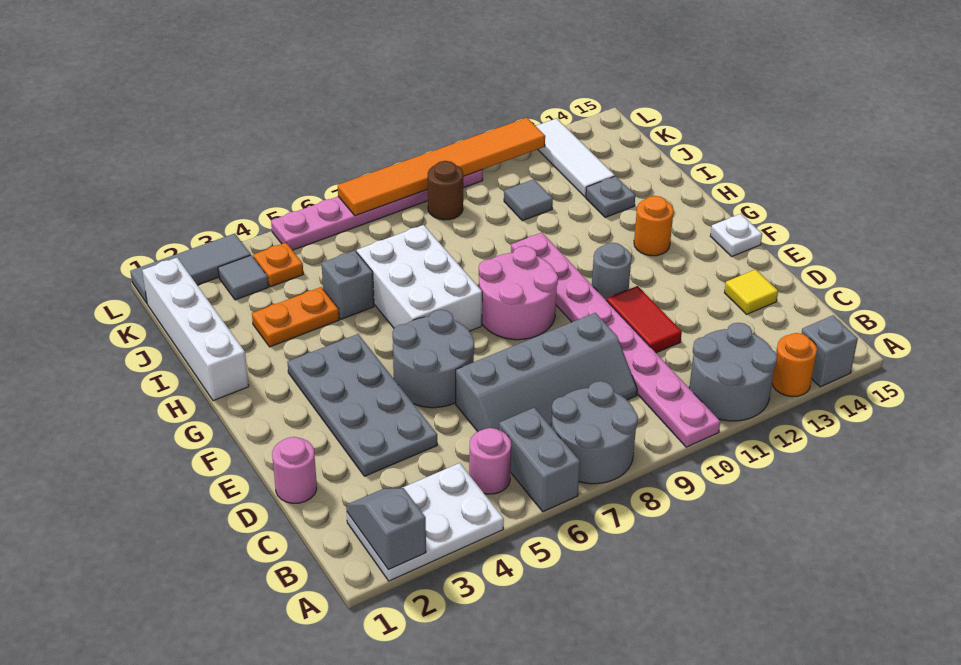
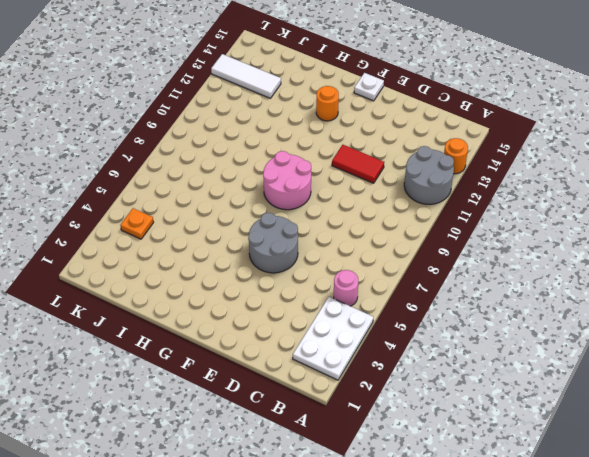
none -> grey brick A6:B6 level 1
none -> grey round brick A7:B8 level 1
none -> pink plate A10:H10 level 1
none -> grey brick A14 level 1

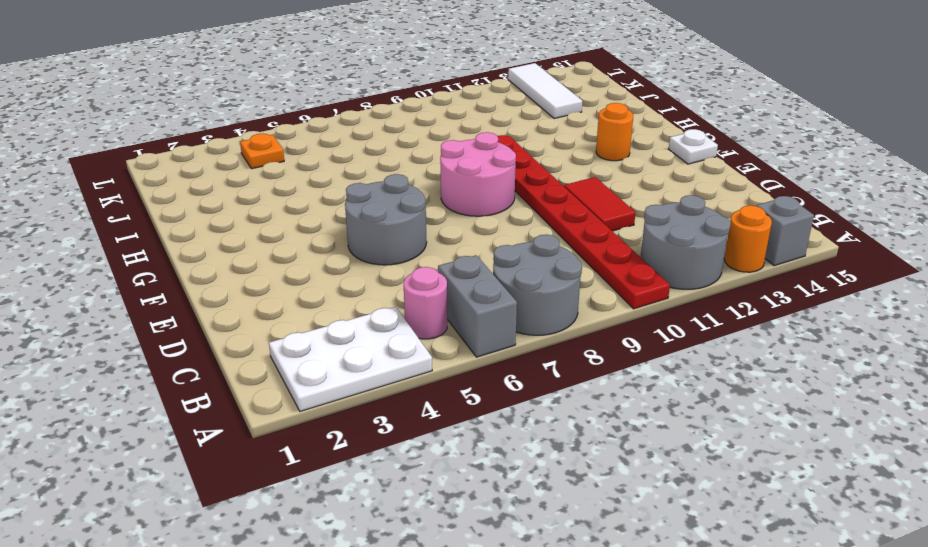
red plate A10:H10 level 1 -> pink plate A10:H10 level 1
none -> grey slope C6:D9 level 1 top D
none -> pink round brick D1 level 1
none -> grey plate D3:G4 level 1
none -> yellow tile D14 level 1

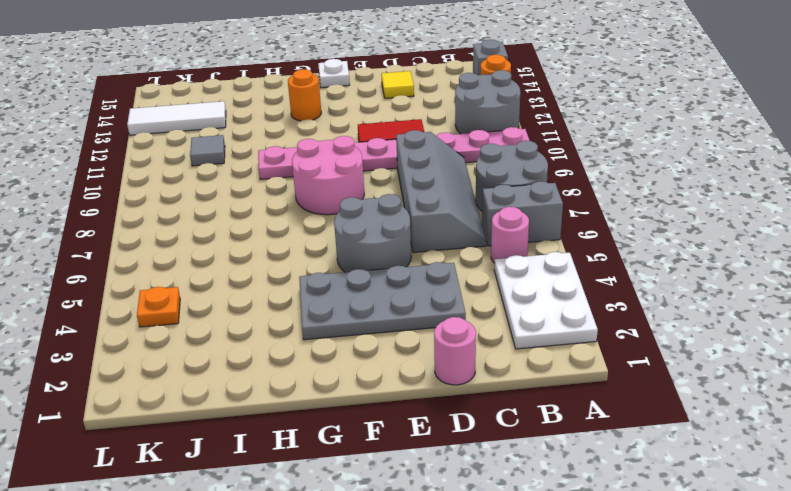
none -> grey round brick F11 level 1
none -> white brick G6:I7 level 1
none -> white brick H1:K1 level 1
none -> orange plate I3:I4 level 1

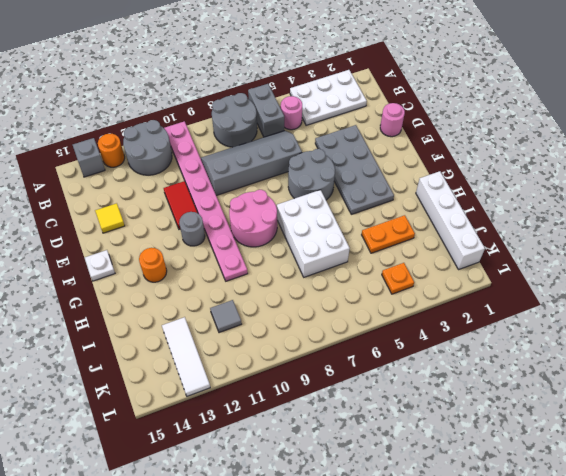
none -> grey brick I5 level 1
none -> grey plate I13 level 1
none -> grey tile K3 level 1
none -> brown round brick K9 level 1

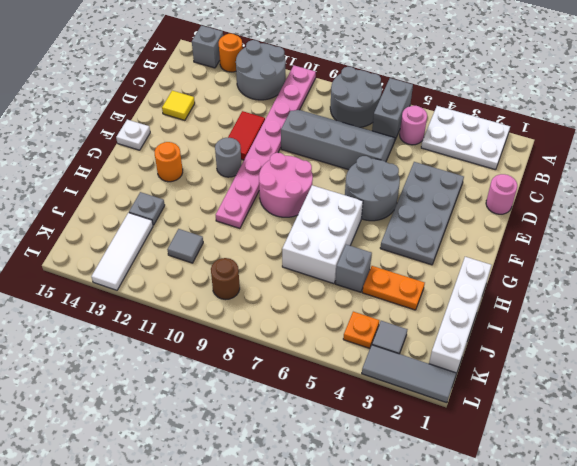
none -> pink plate L5:L10 level 1
none -> grey slope A2:B2 level 2 top A
none -> orange tile L7:L12 level 2

